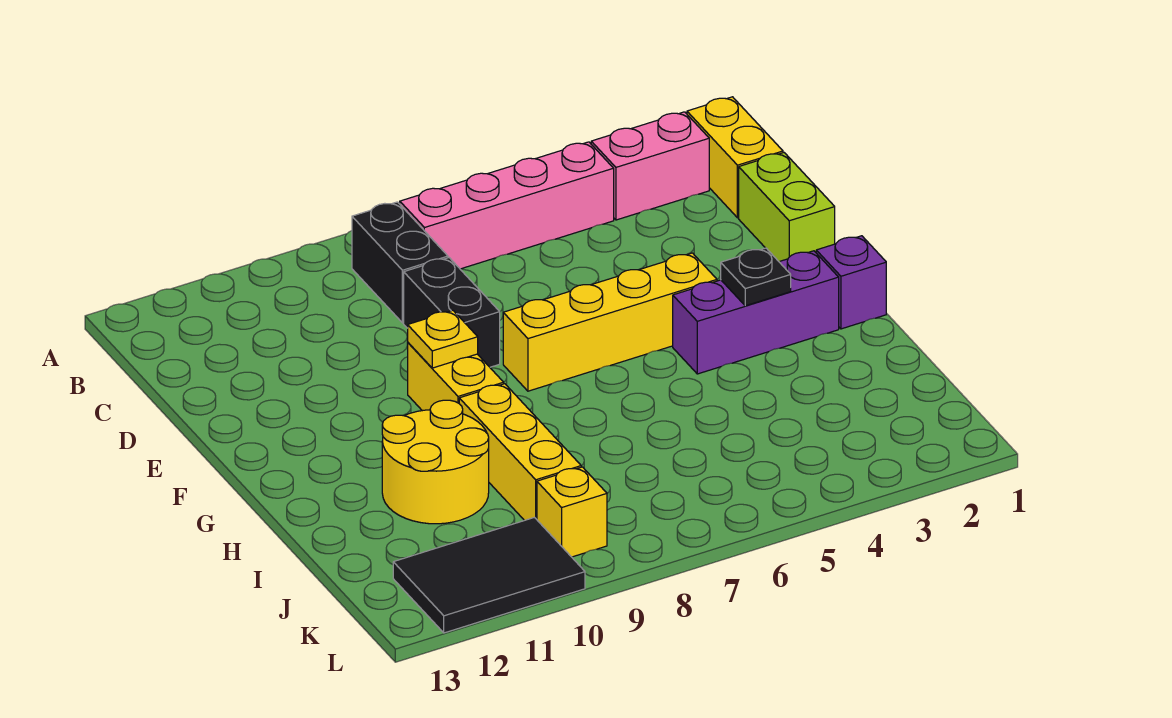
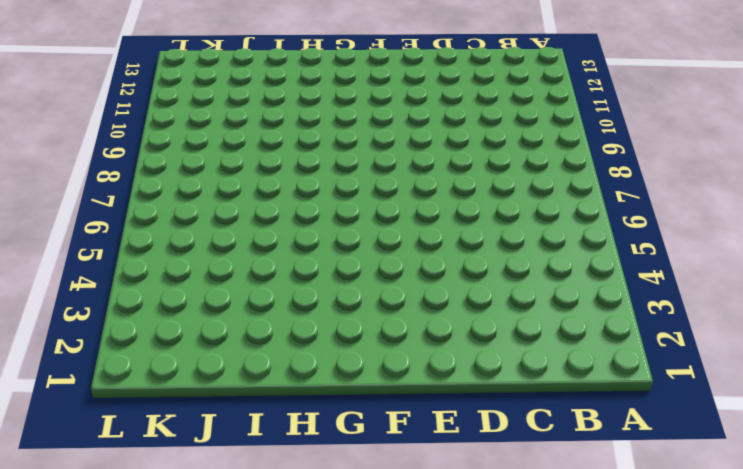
none -> yellow brick B1:C1 level 1
none -> pink brick B2:B3 level 1
none -> pink brick B4:B7 level 1

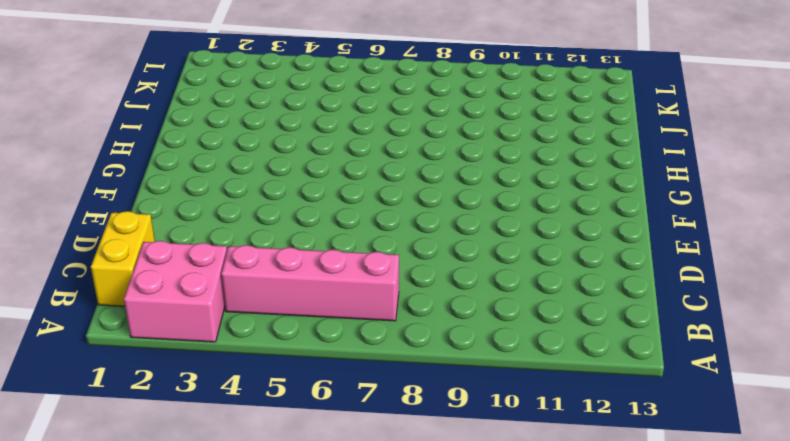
pink brick A2:B3 level 1 -> pink brick B2:B3 level 1
none -> black brick B8:C8 level 1
none -> lime brick D1:E1 level 1
none -> black brick D8:E8 level 1

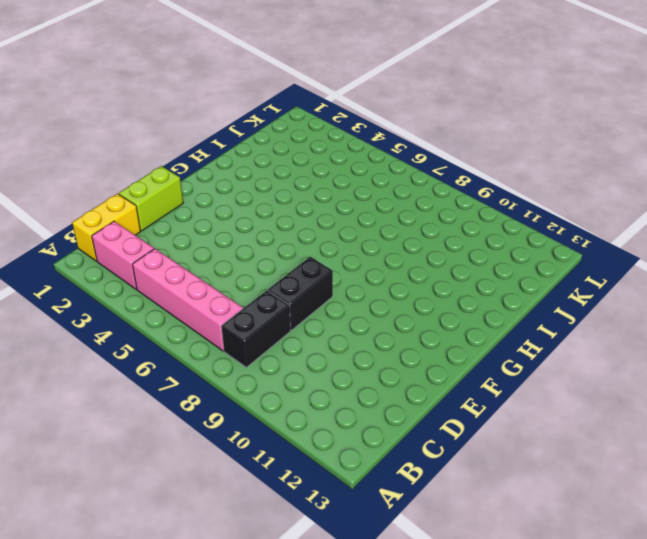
none -> yellow brick F4:F7 level 1
none -> yellow brick F9:G9 level 1
none -> purple brick G1 level 1

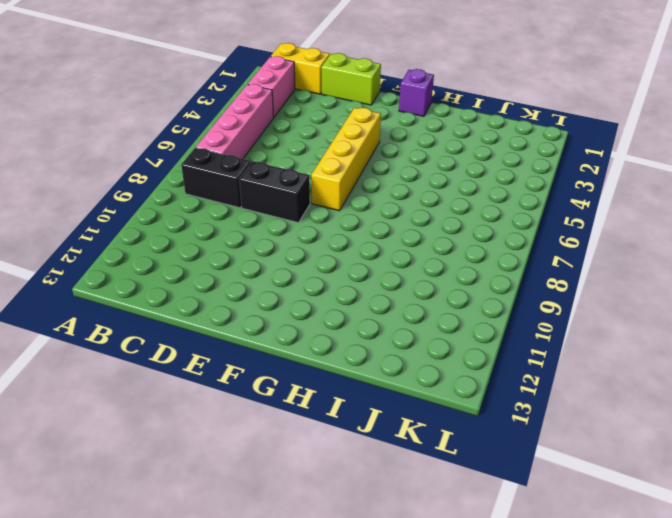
none -> yellow brick F9:G9 level 1
none -> purple brick G2:G4 level 1
none -> yellow brick H9:J9 level 1

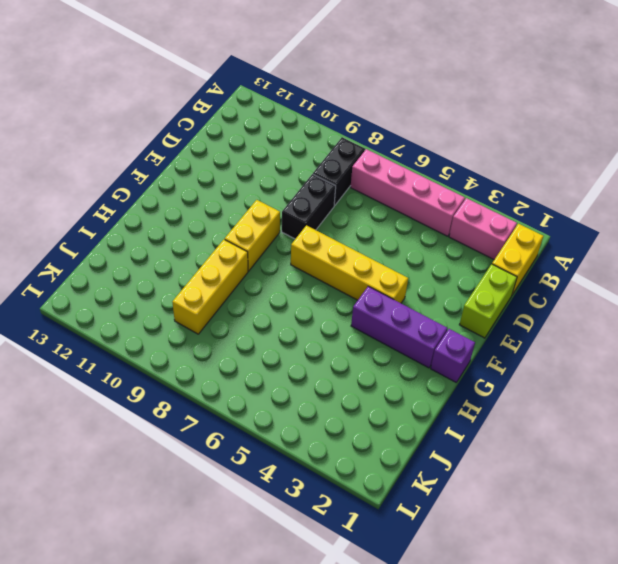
none -> yellow round brick H10:I11 level 1
none -> yellow brick K9 level 1
none -> black tile K10:L12 level 1

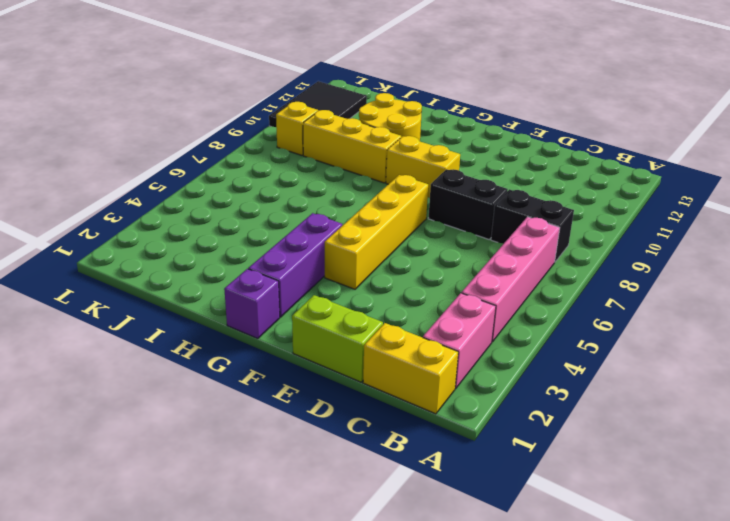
none -> yellow plate F9 level 2
none -> black plate G3 level 2

